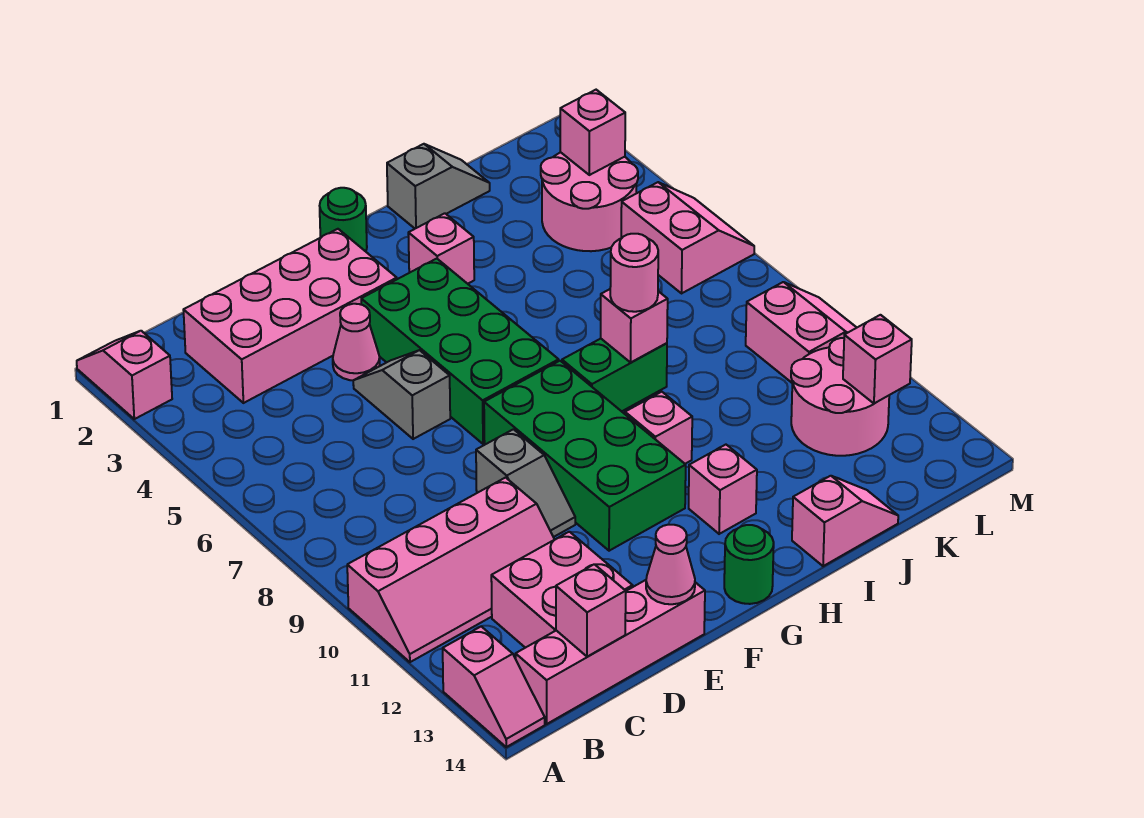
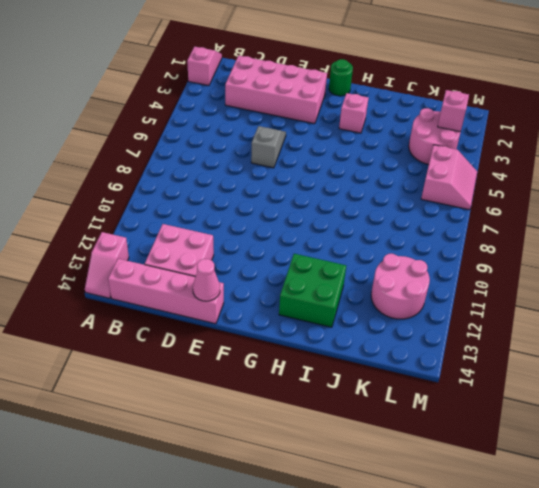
green brick H12:I13 level 1 -> pink brick H12 level 1
none -> pink slope A10:D11 level 1 top 10
none -> pink cone E4 level 1
none -> grey slope E9:E10 level 1 top 9

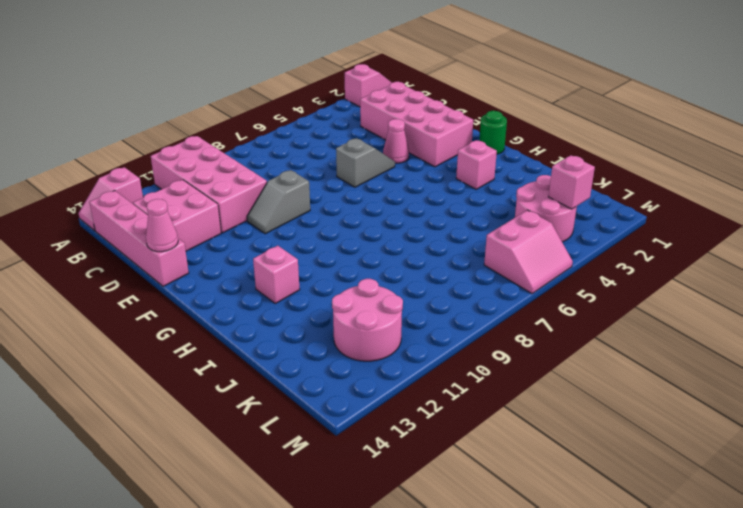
pink brick A10:D11 level 1 -> pink slope A10:D11 level 1 top 10
none -> green brick F4:G7 level 1
none -> green brick F8:G11 level 1
none -> green round brick G14 level 1

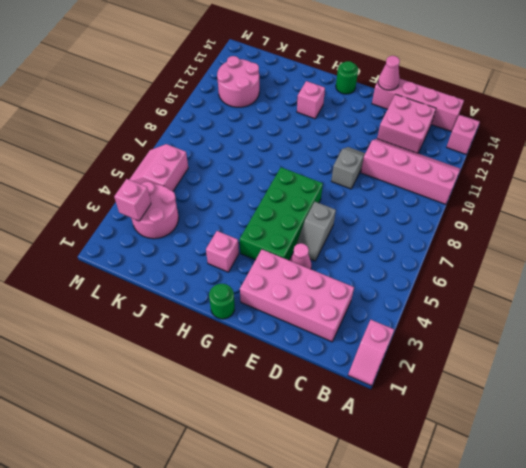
none -> green brick F8:G11 level 1
none -> green brick H8:I8 level 1
none -> pink brick H10 level 1

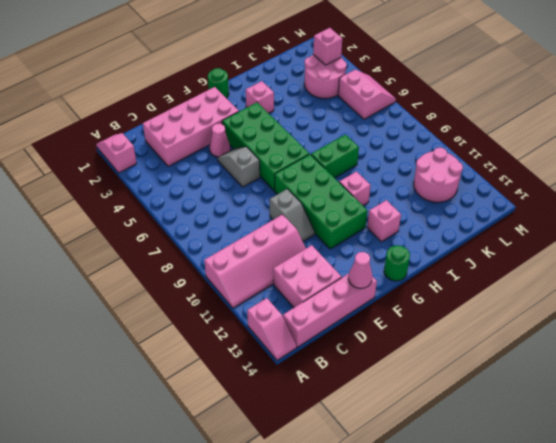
none -> grey slope I1:J1 level 1 top I
none -> pink slope I14:J14 level 1 top I
none -> pink slope L9:M10 level 1 top L

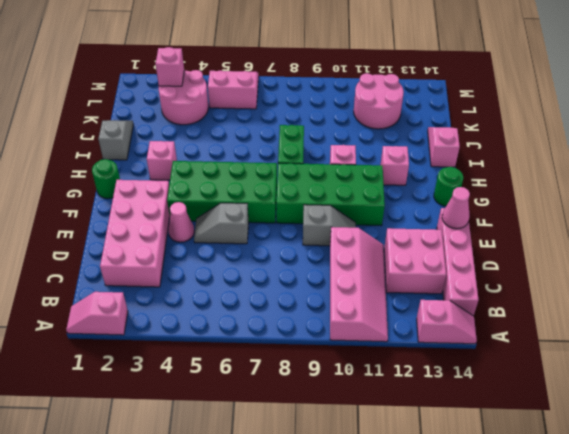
none -> pink slope L9:M10 level 1 top L
none -> pink brick C14 level 2
none -> pink brick I8 level 2

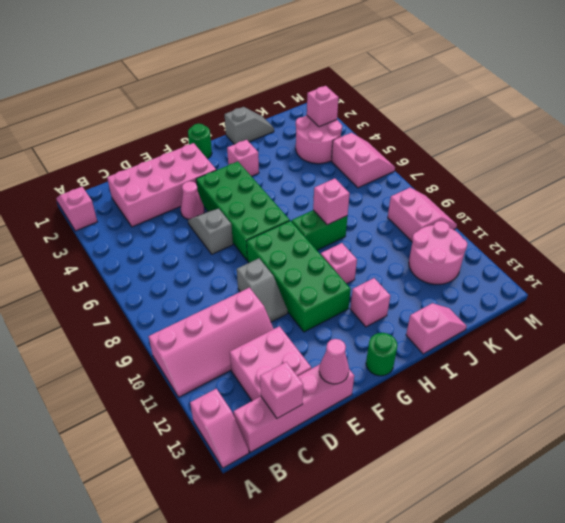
none -> pink brick L12 level 2
none -> pink round brick I8 level 3

